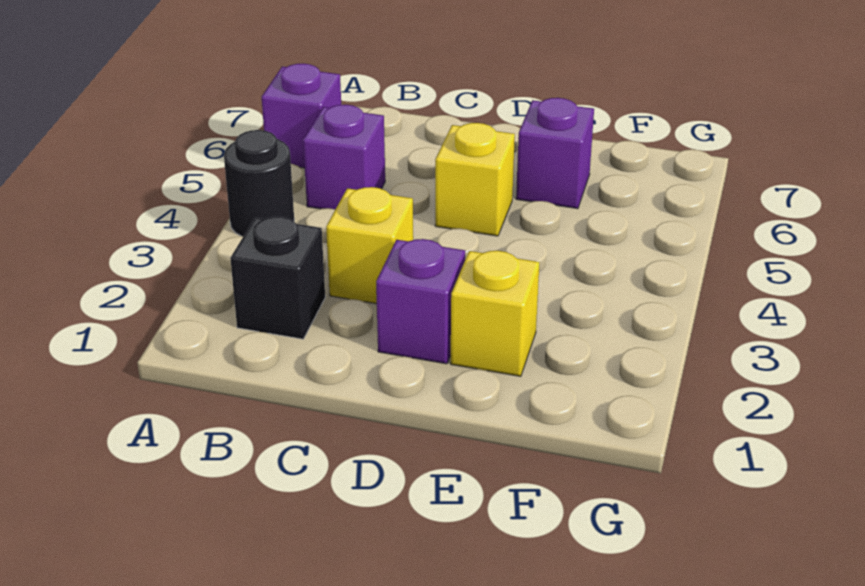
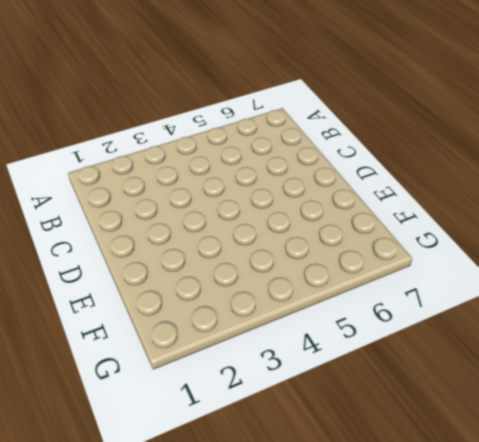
none -> black round brick A4 level 1
none -> purple brick A6 level 1

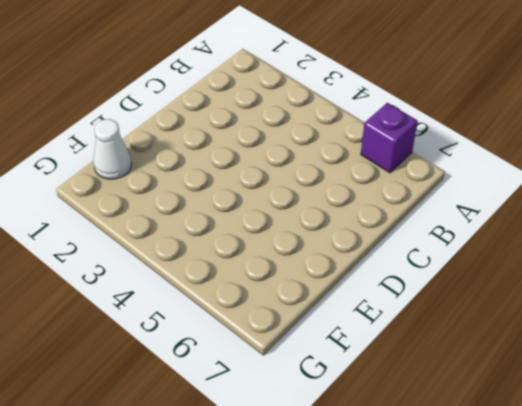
white cone F1 level 1 -> none
none -> black round brick A4 level 1
none -> black brick B2 level 1

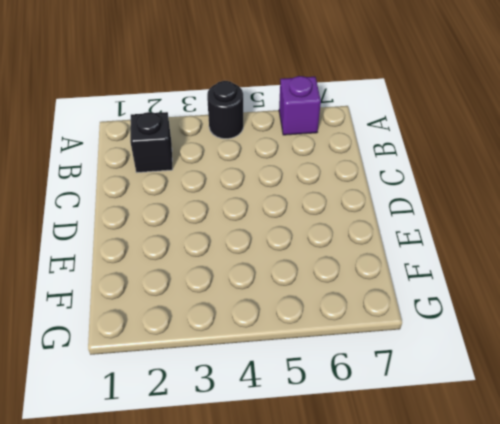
none -> purple brick B5 level 1
none -> yellow brick C3 level 1

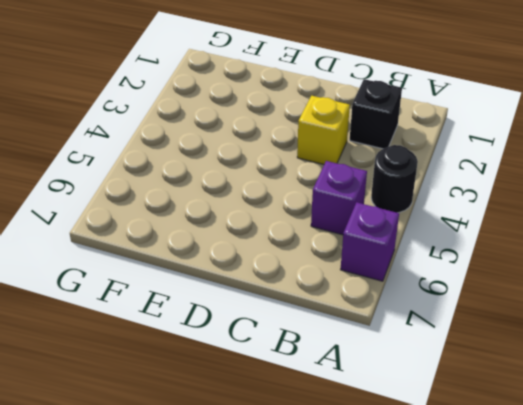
none -> purple brick D2 level 1
none -> yellow brick D5 level 1

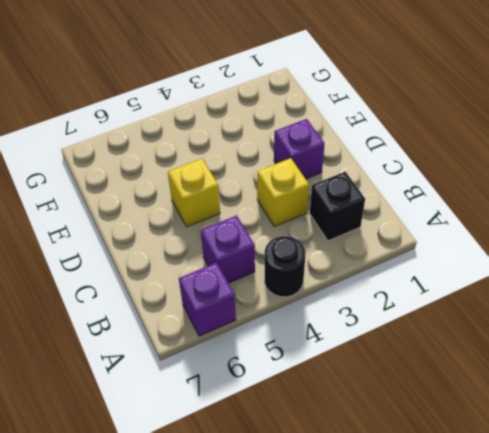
none -> yellow brick E2 level 1
none -> purple brick E6 level 1

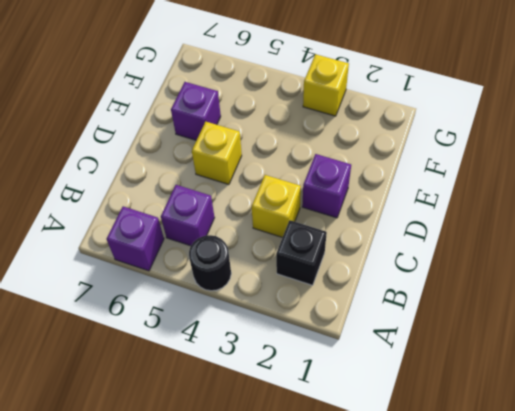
yellow brick G3 level 1 -> yellow brick E2 level 1

